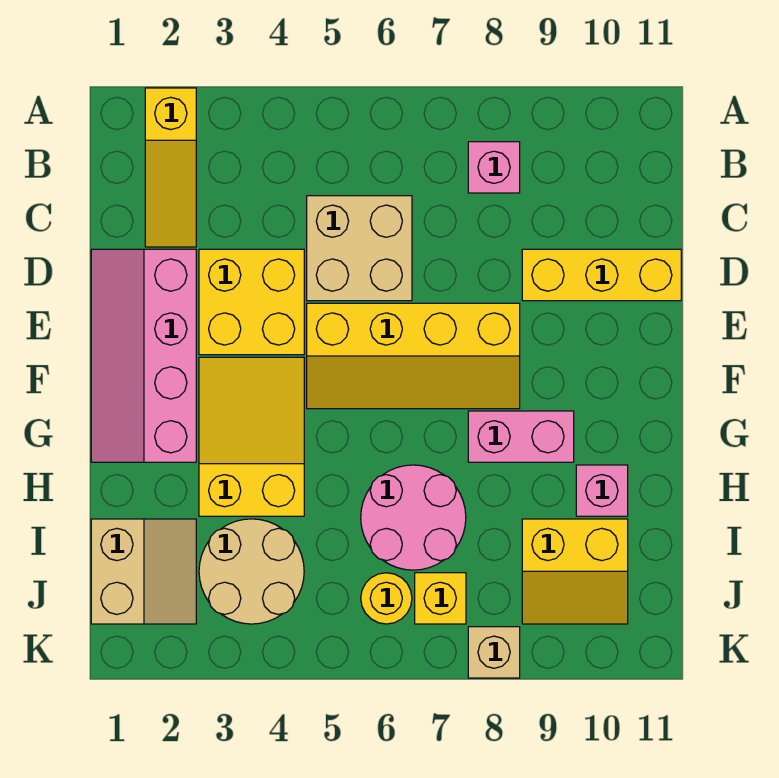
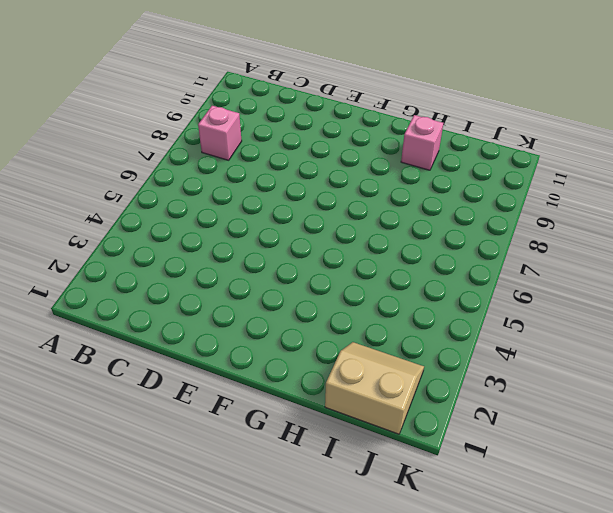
none -> yellow slope A2:C2 level 1 top A
none -> tan brick C5:D6 level 1
none -> pink slope D1:G2 level 1 top 2

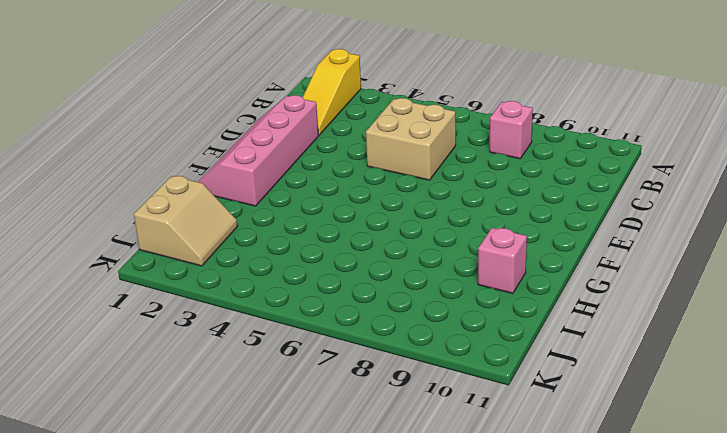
none -> yellow brick D3:E4 level 1
none -> yellow brick D9:D11 level 1
none -> yellow slope E5:F8 level 1 top E

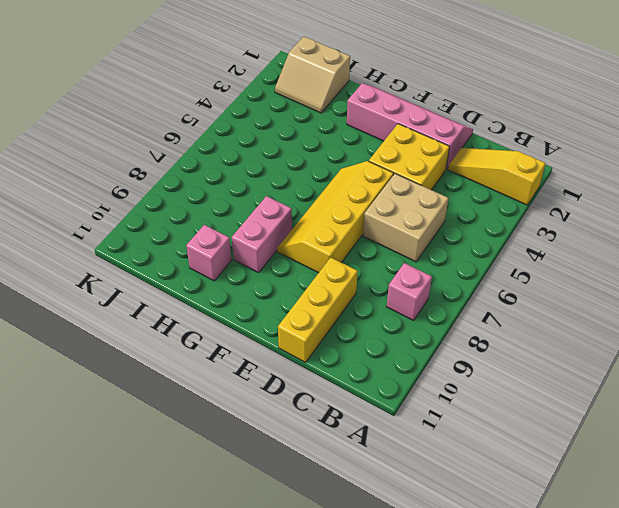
none -> yellow slope F3:H4 level 1 top H
none -> pink round brick H6:I7 level 1
none -> tan round brick I3:J4 level 1

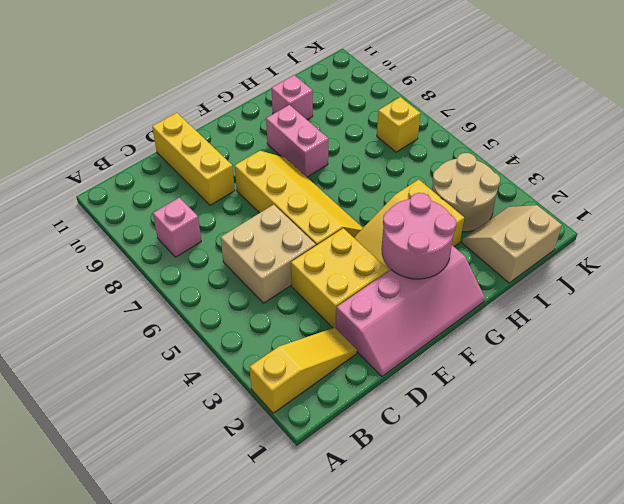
pink round brick F2:G3 level 2 -> pink round brick H6:I7 level 1
none -> yellow slope I9:J10 level 1 top I
none -> yellow round brick J6 level 1
none -> tan brick K8 level 1

